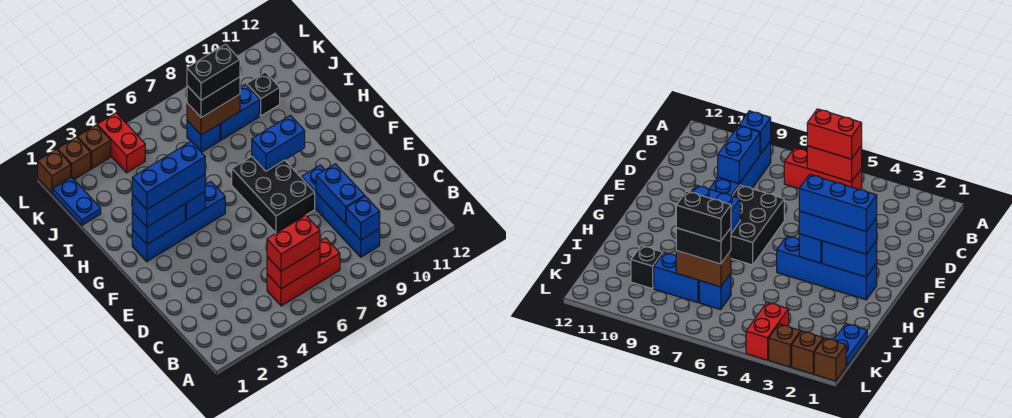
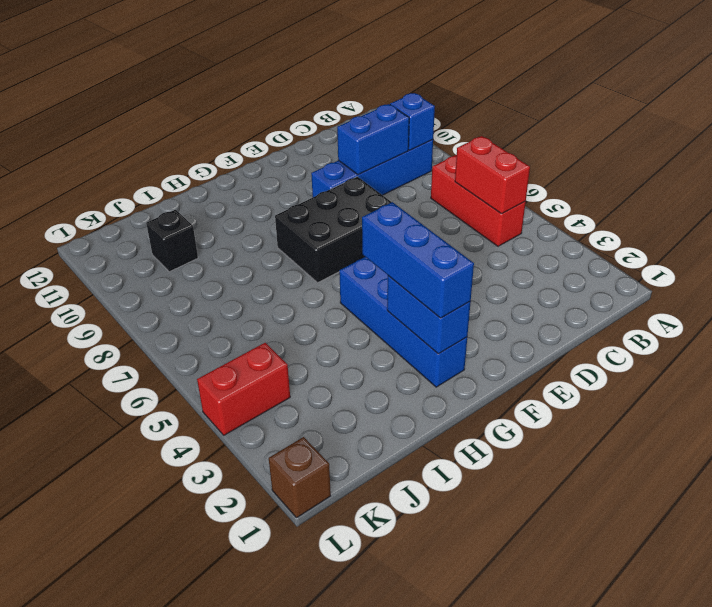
none -> blue plate J1:K1 level 1
none -> blue brick J7 level 1
none -> blue brick J8:J9 level 1

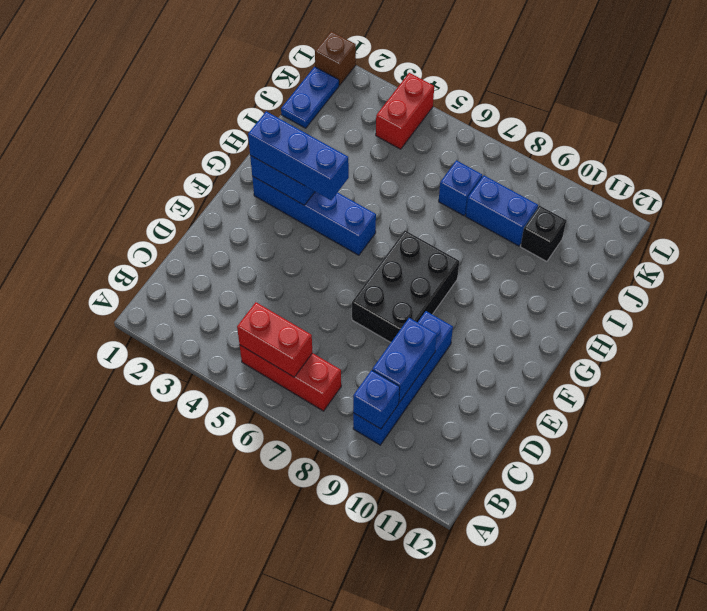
none -> brown brick L2 level 1
none -> brown brick L3 level 1
none -> blue brick G4 level 2

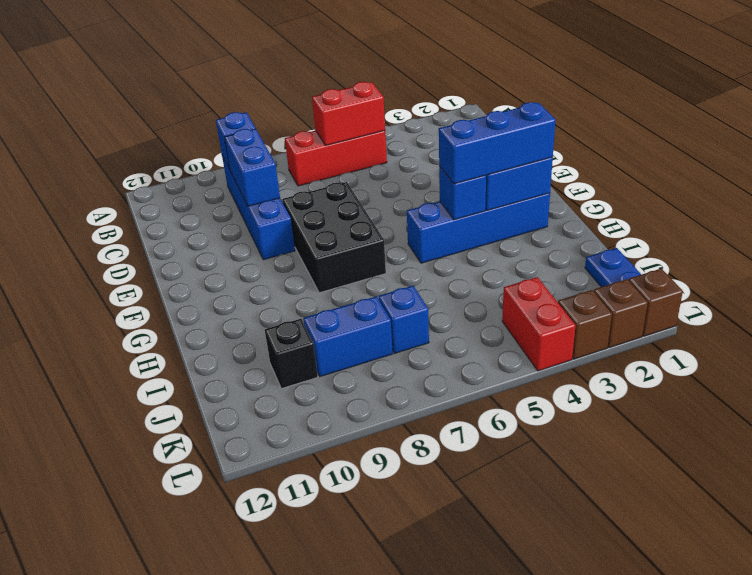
none -> blue brick G8:G9 level 2
none -> brown brick J7:J8 level 2
none -> red brick B5:B6 level 3

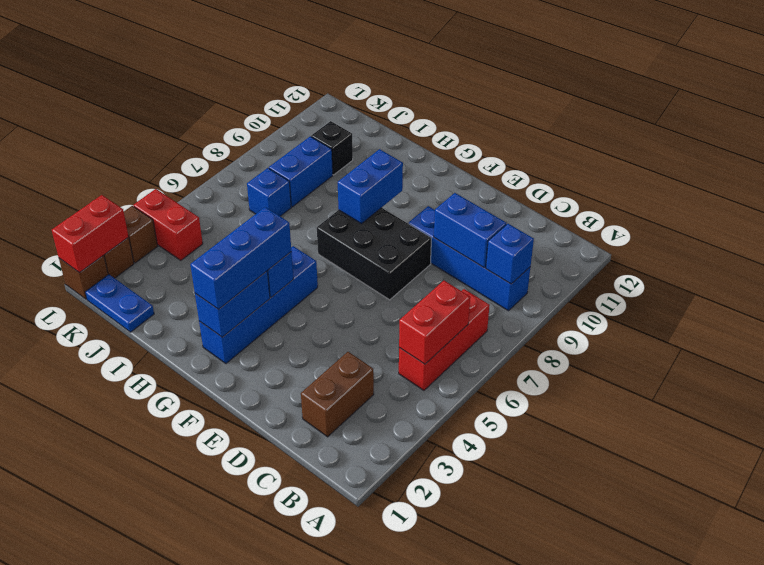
brown brick C2:C3 level 1 -> brown brick J7:J8 level 2
red brick L1:L2 level 2 -> red brick B5:B6 level 3
none -> black brick J7:J8 level 3
none -> blue brick G2:G4 level 4
none -> black brick J7:J8 level 4

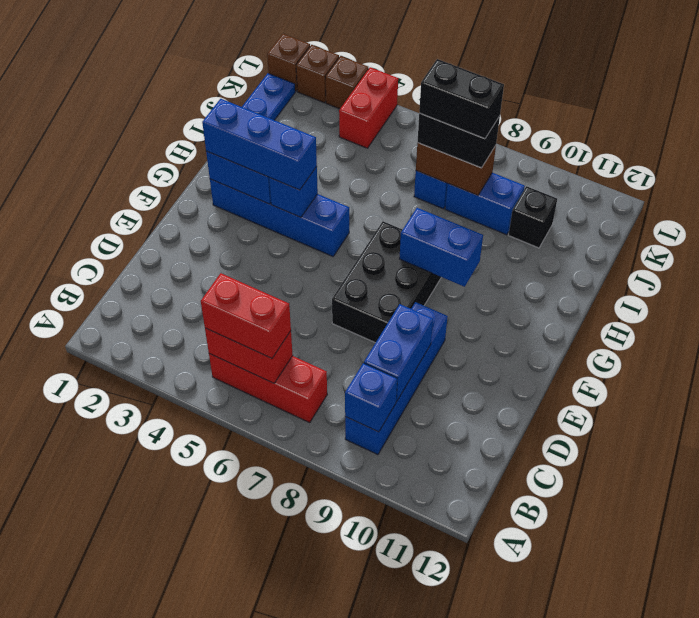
none -> blue brick G2:G4 level 4

